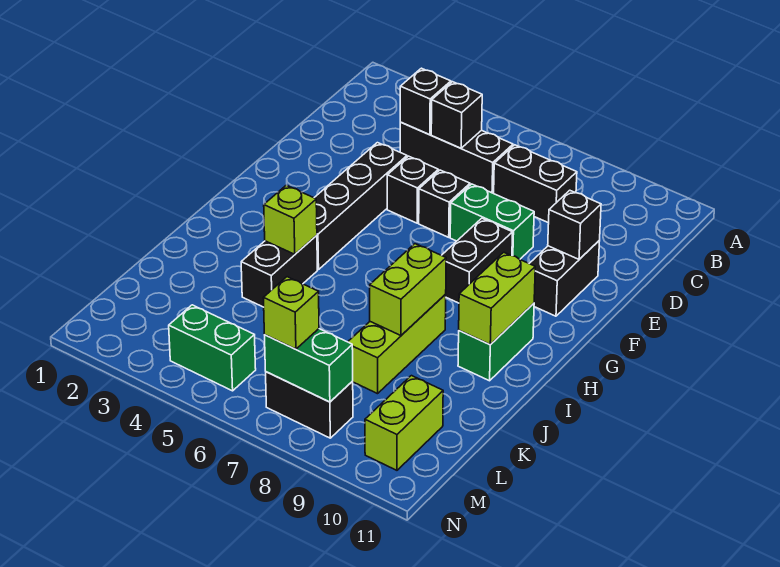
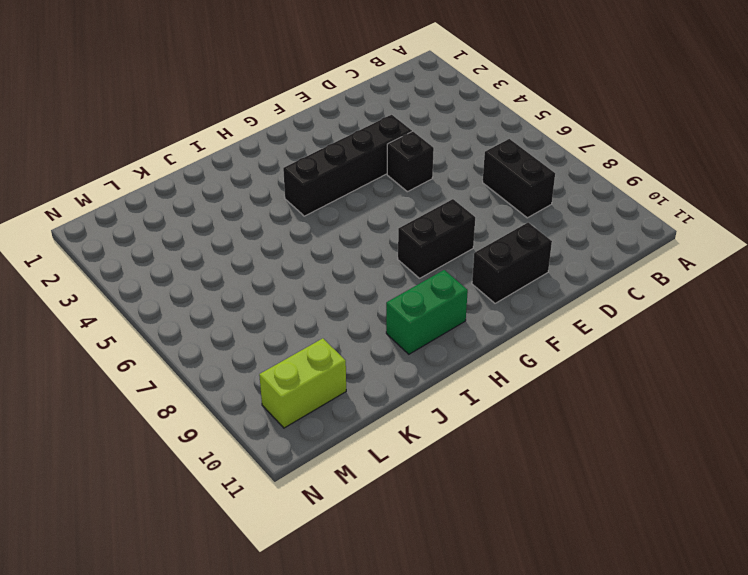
none -> black brick C4:C6 level 1
none -> black brick E6 level 1
none -> green brick E7:E8 level 1

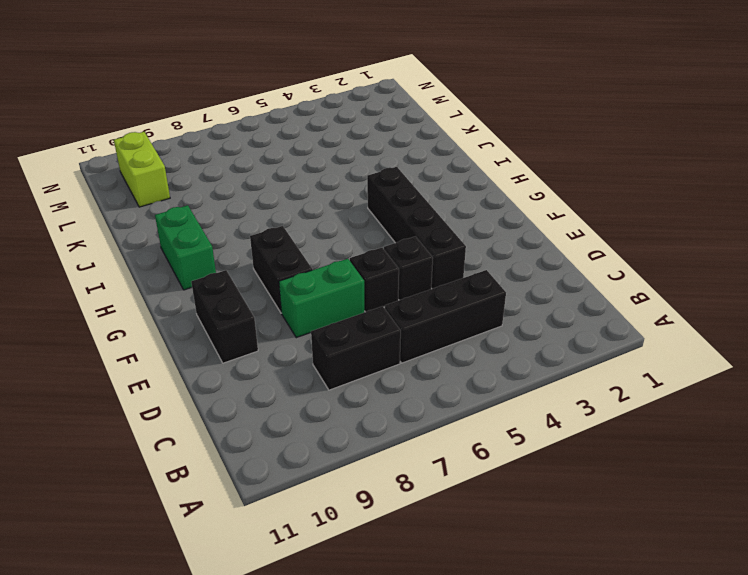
none -> black brick I4:J4 level 1
none -> lime brick I8:K8 level 1
none -> green brick M4:M5 level 1

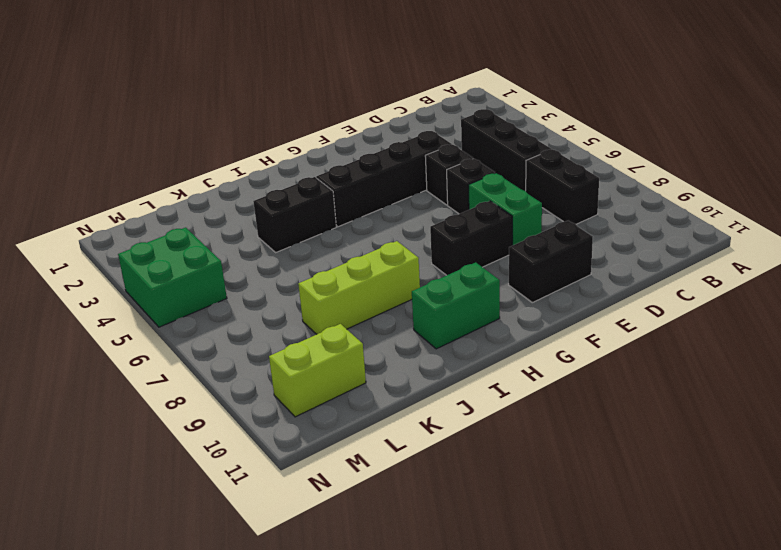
green brick M4:N5 level 1 -> green brick M4:M5 level 1
none -> black brick M7:M8 level 1
none -> black brick C4 level 2
none -> black brick C5 level 2

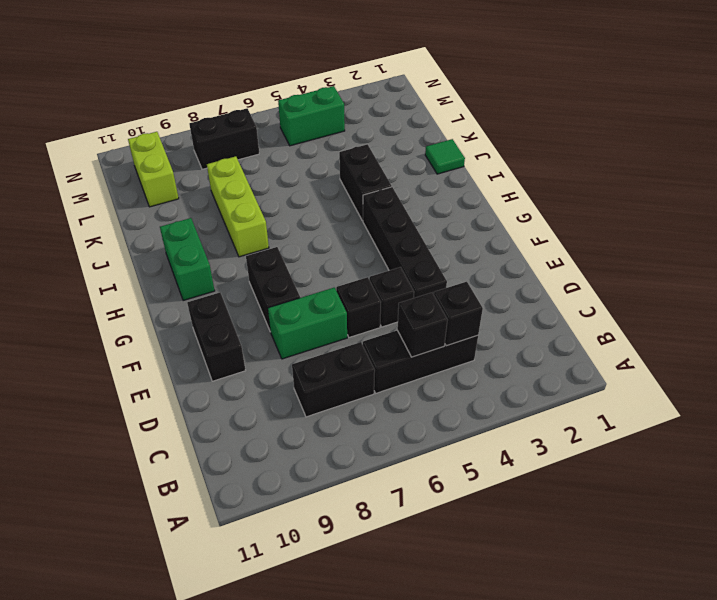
green tile J1 level 1 -> none
none -> black brick E10 level 2
none -> lime brick H10:I10 level 2
none -> lime brick I4 level 2

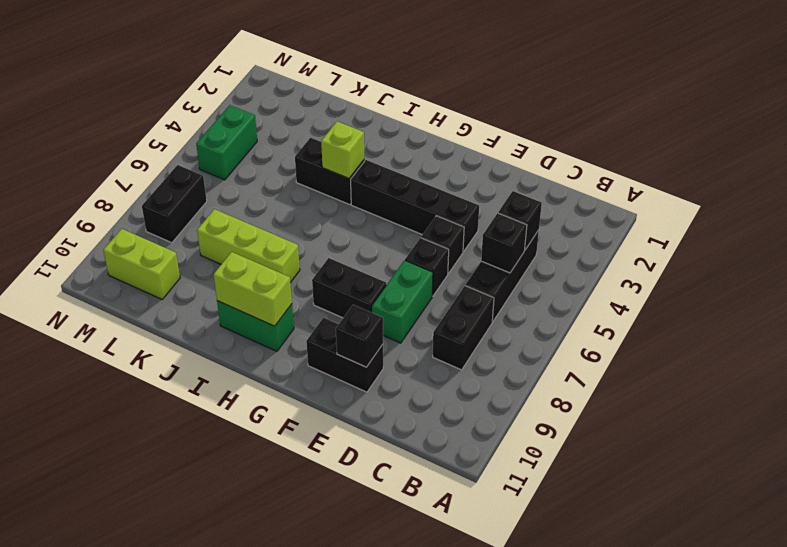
none -> lime brick I8:J8 level 2
none -> green brick M7:M8 level 2
none -> lime brick M7 level 3

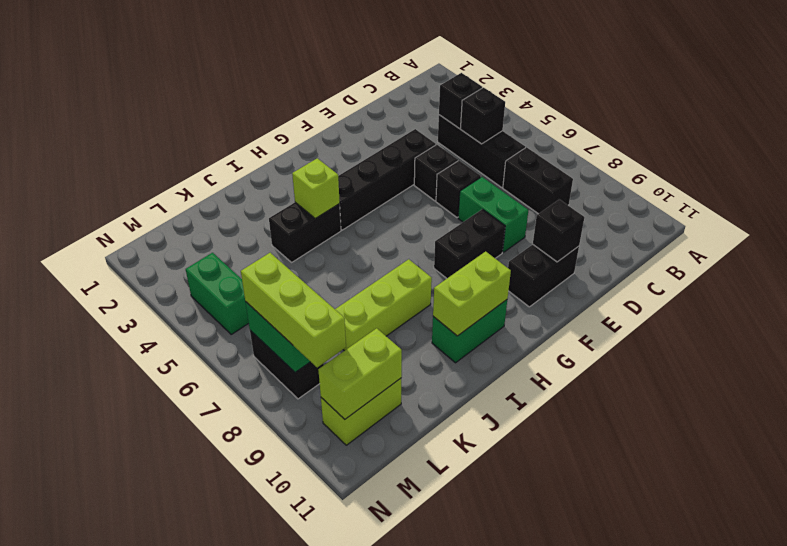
lime brick L10:M10 level 2 -> lime brick I8:J8 level 2
lime brick M7:M9 level 3 -> lime brick M7 level 3

